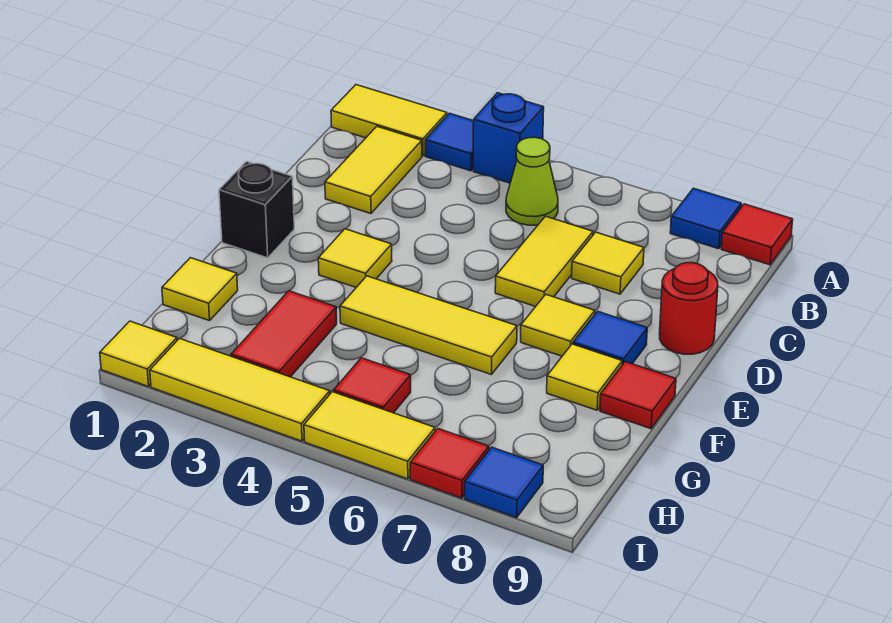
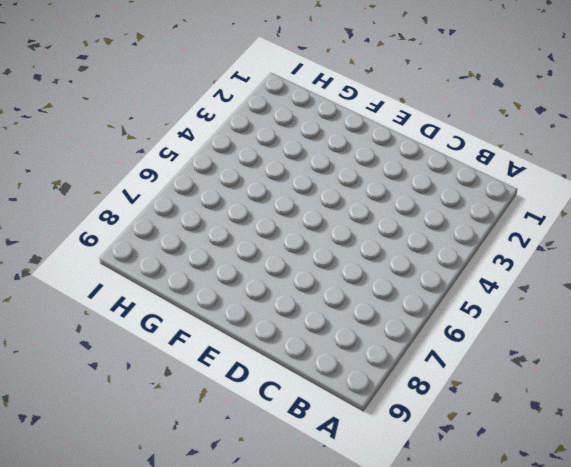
none -> yellow tile A1:A2 level 1
none -> blue tile A3 level 1
none -> blue brick A4 level 1

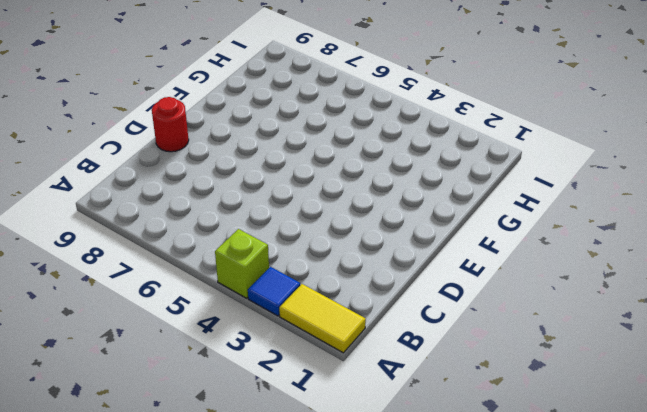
lime brick A4 level 1 -> blue brick A4 level 1
none -> blue tile A8 level 1
none -> red tile A9 level 1
none -> yellow tile B2:C2 level 1

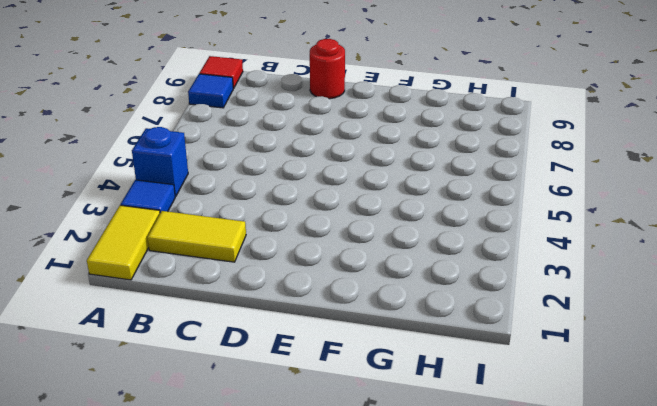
none -> lime cone B5 level 1
none -> yellow tile C6:D6 level 1
none -> yellow tile C7 level 1

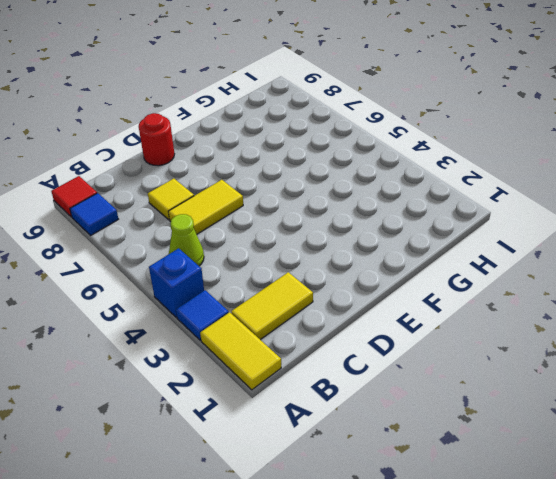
none -> black brick E1 level 1
none -> yellow tile E3 level 1
none -> yellow tile E7 level 1

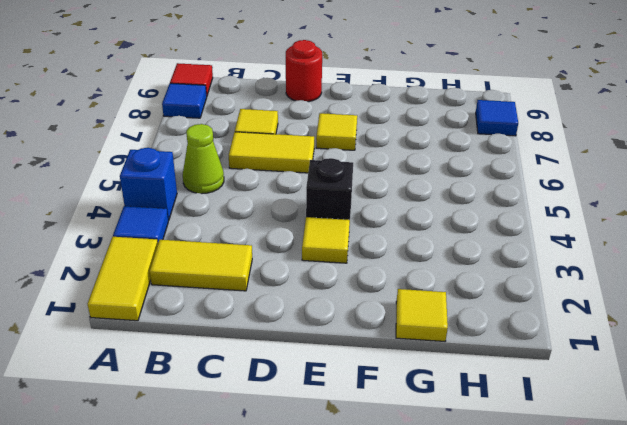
black brick E4 level 1 -> black brick E1 level 1
none -> blue tile E8 level 1
none -> yellow tile F4:F6 level 1
none -> yellow tile F8 level 1

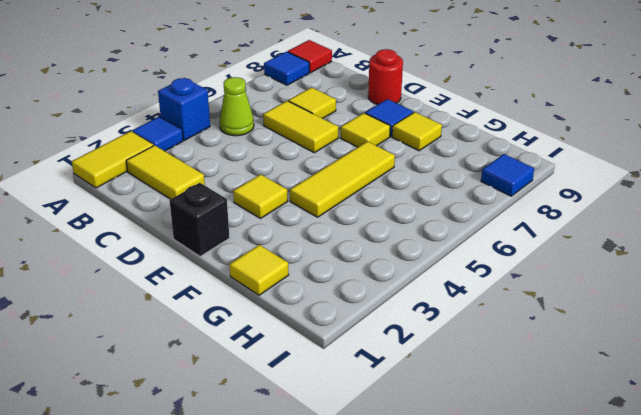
none -> red tile F9 level 1
none -> red tile G3:H3 level 1
none -> red tile H5 level 1

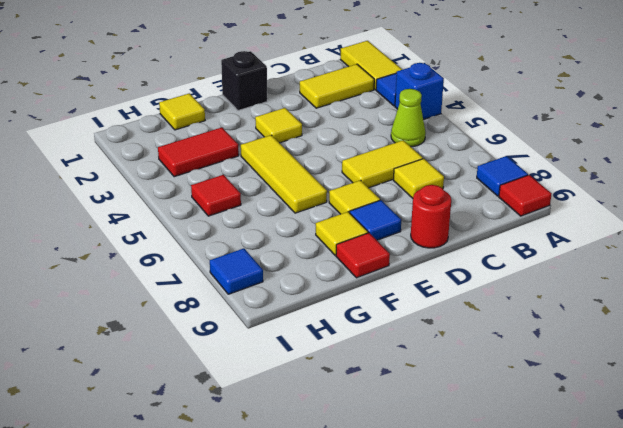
none -> yellow tile I1 level 1
none -> yellow tile I2:I4 level 1
none -> yellow tile I5:I6 level 1

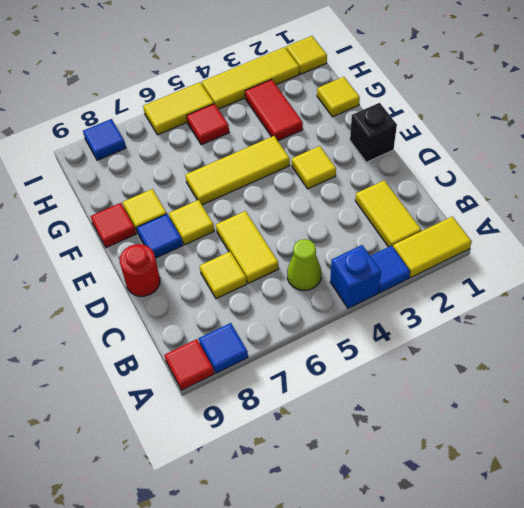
none -> red tile I7 level 1

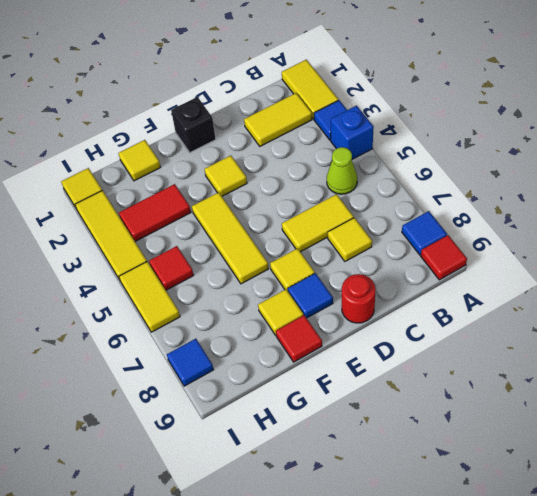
none -> red tile I7 level 1

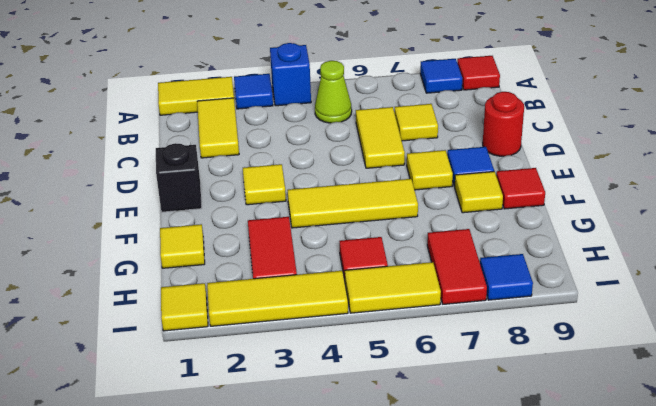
red tile H7:I7 level 1 -> red tile I7 level 1

